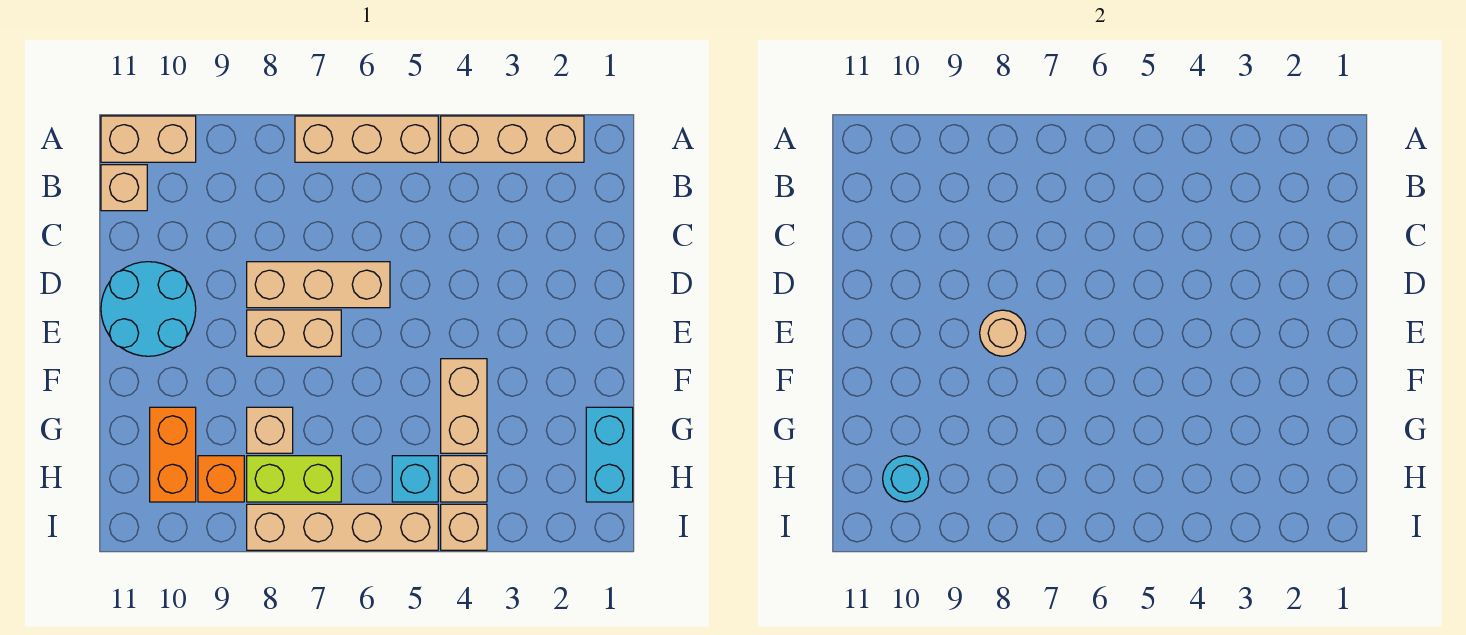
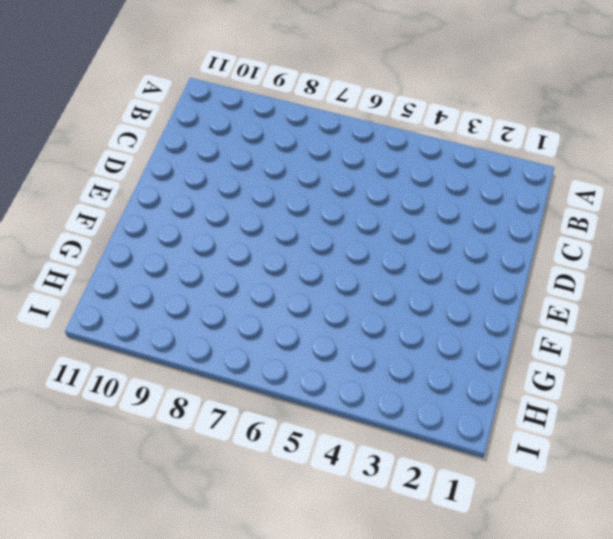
none -> tan brick A2:A4 level 1
none -> tan brick A5:A7 level 1
none -> tan brick A10:A11 level 1

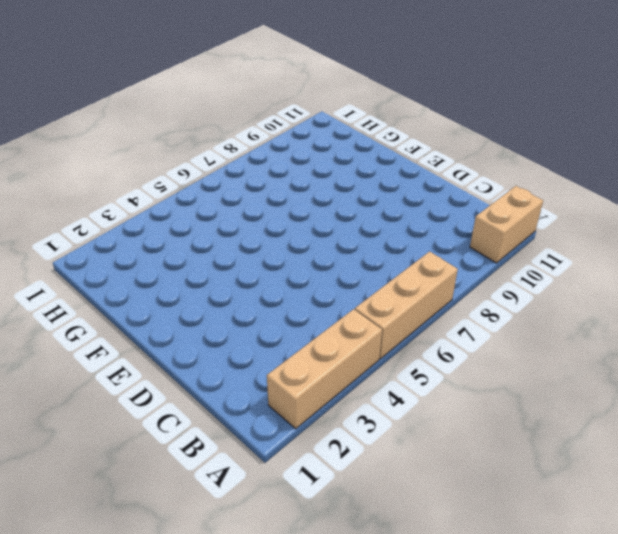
none -> tan brick B11 level 1
none -> tan brick D6:D8 level 1
none -> cyan round brick D10:E11 level 1

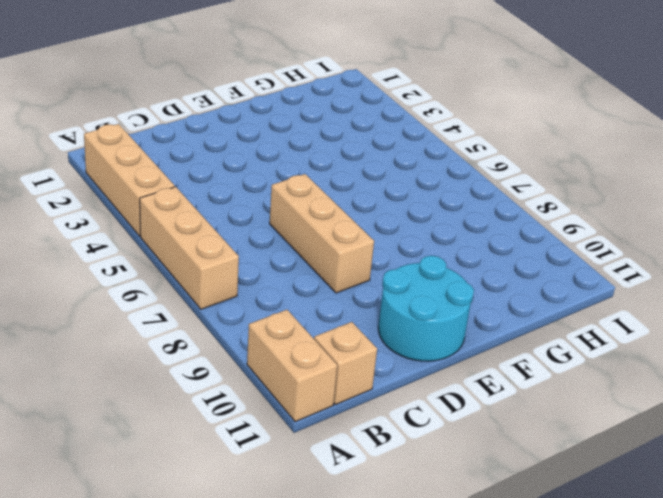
none -> tan brick E7:E8 level 1
none -> tan brick F4:G4 level 1
none -> cyan brick G1:H1 level 1

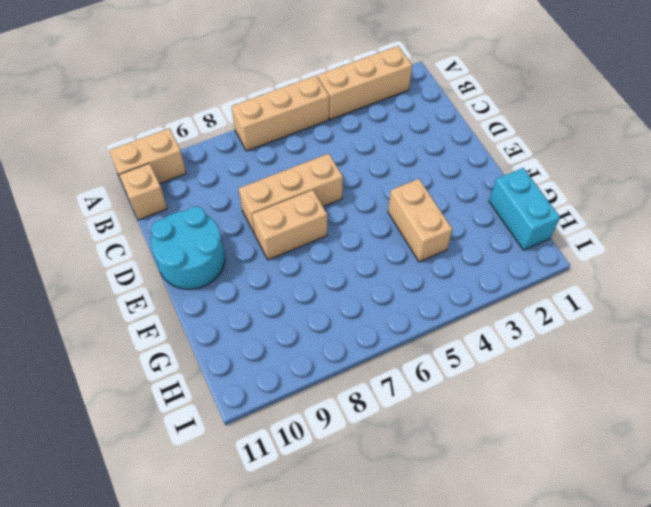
none -> tan brick G8 level 1
none -> orange brick G10:H10 level 1
none -> tan brick H4 level 1

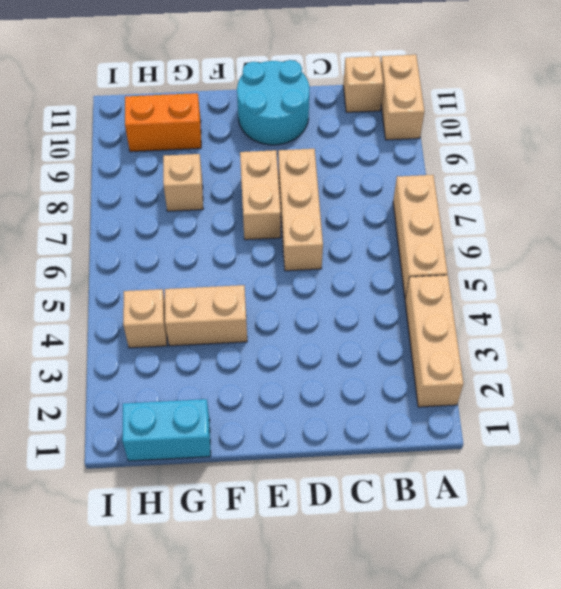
none -> cyan brick H5 level 1
none -> lime brick H7:H8 level 1
none -> orange brick H9 level 1

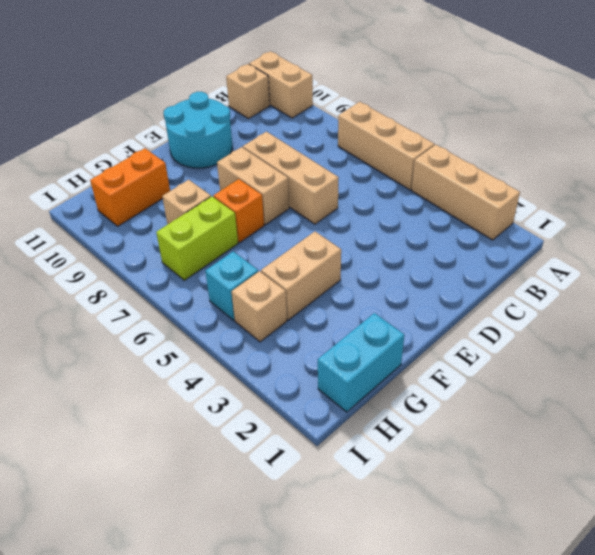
orange brick F7 level 1 -> orange brick H9 level 1
lime brick G7:H7 level 1 -> lime brick H7:H8 level 1
none -> tan brick I4 level 1
none -> tan brick I5:I8 level 1
none -> tan round brick E8 level 2

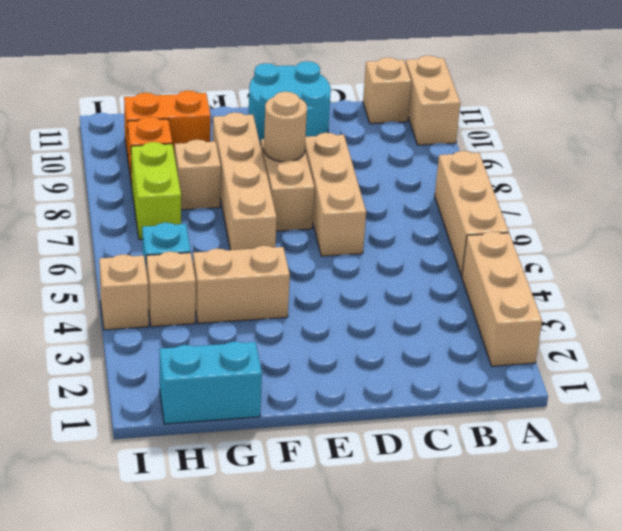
tan brick F6:F9 level 1 -> tan brick I5:I8 level 1
none -> cyan round brick H10 level 2

